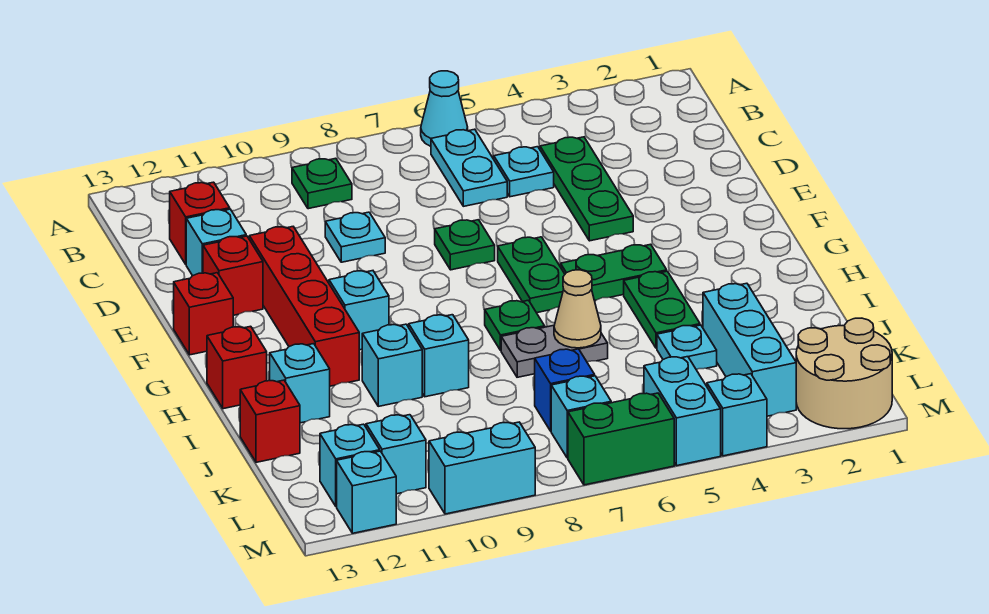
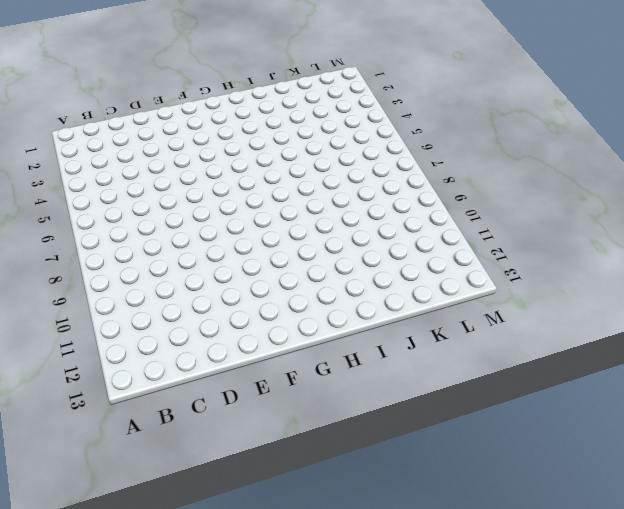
none -> cyan cone A6 level 1
none -> cyan plate B6:C6 level 1
none -> green plate B9 level 1
none -> green plate C4:E4 level 1

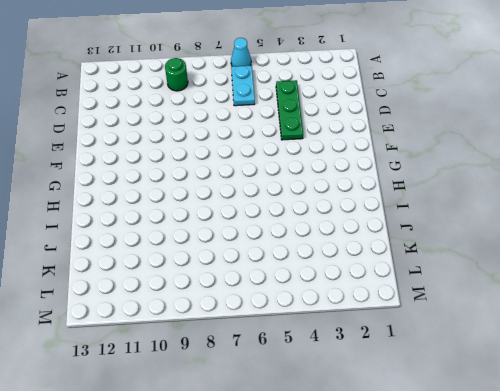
green round brick B9 level 1 -> green plate B9 level 1
none -> cyan plate C5 level 1
none -> red brick C12 level 1
none -> cyan plate D9 level 1
none -> cyan brick D12 level 1

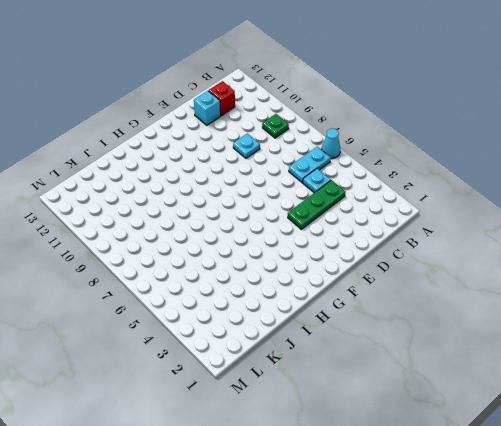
none -> green plate E7 level 1
none -> red brick E11:H11 level 1
none -> red brick E12 level 1
none -> green plate F6:G6 level 1

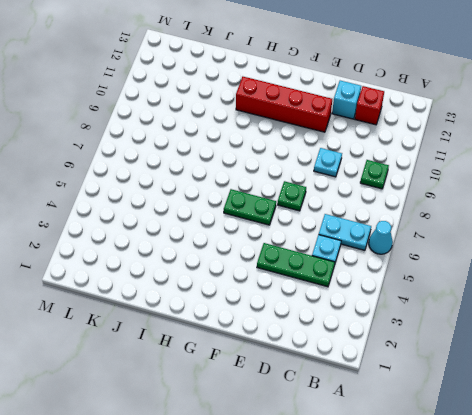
none -> red brick E12 level 1
none -> red brick F13 level 1
none -> green plate G4:G5 level 1
none -> cyan brick G10 level 1

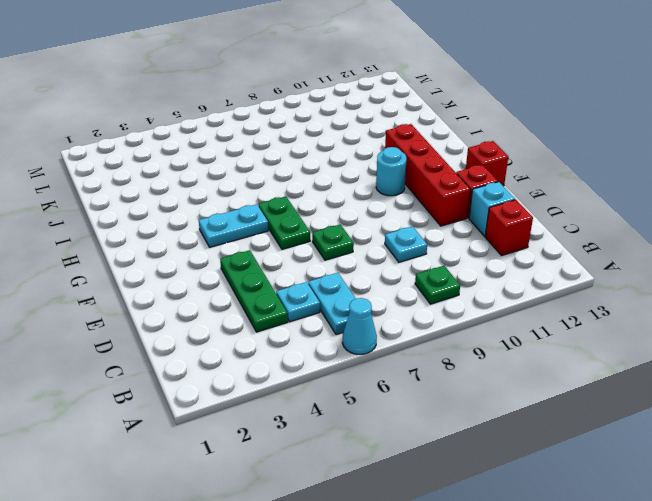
cyan plate G4:G5 level 1 -> green plate G4:G5 level 1
cyan round brick G10 level 1 -> cyan brick G10 level 1
none -> green plate H4:I4 level 1
none -> green plate H7 level 1
none -> red brick H13 level 1
none -> grey plate I6:I7 level 1

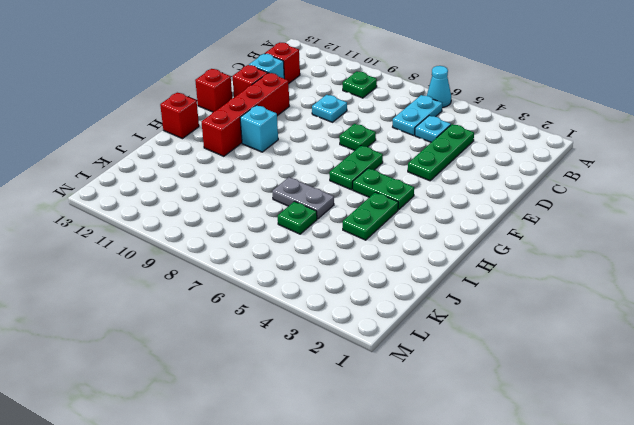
green plate J6 level 1 -> green plate H7 level 1
none -> cyan brick I9 level 1
none -> cyan brick I10 level 1
none -> cyan brick I12 level 1
none -> cyan brick J3:L3 level 1

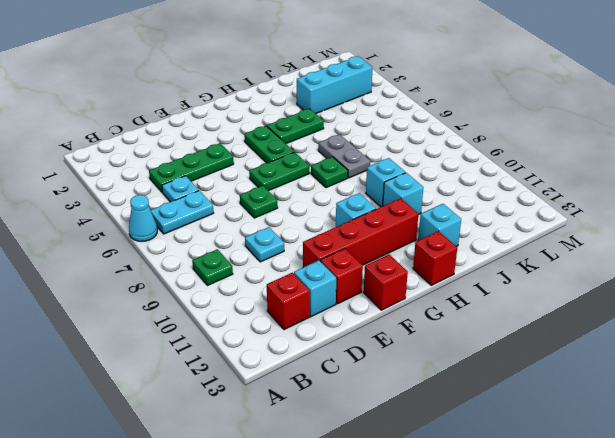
none -> cyan plate J4 level 1
none -> red brick J13 level 1
none -> blue brick K7 level 1
none -> tan round brick L1:M2 level 1

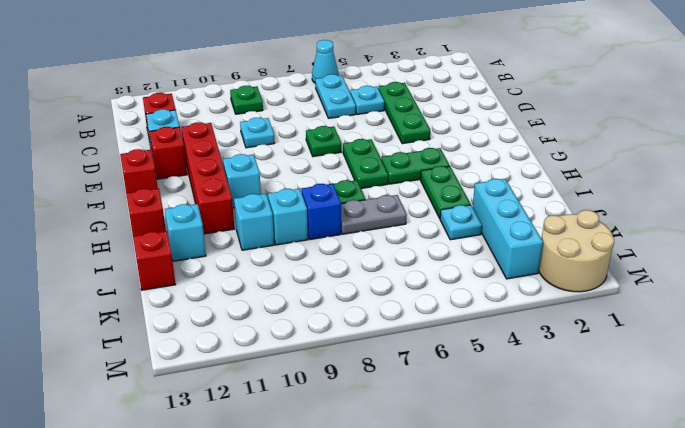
blue brick I8 level 1 -> blue brick K7 level 1
none -> cyan brick L5:M5 level 1
none -> cyan brick L7 level 1
none -> cyan brick L11 level 1
none -> cyan brick L12 level 1

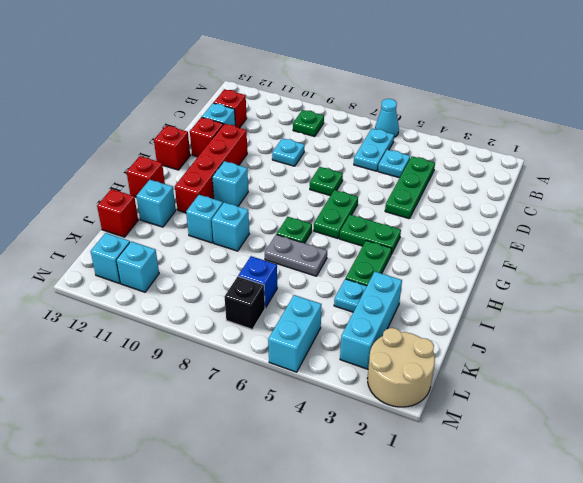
black brick L7 level 1 -> cyan brick L7 level 1
none -> cyan brick M4 level 1
none -> green brick M6:M7 level 1
none -> cyan brick M9:M10 level 1
none -> cyan brick M12 level 1

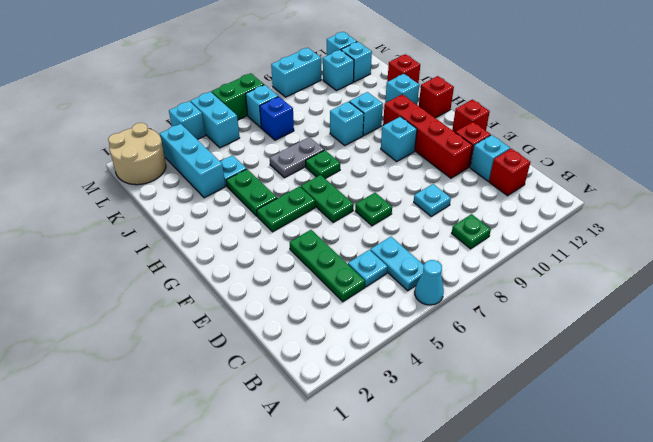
none -> tan cone I6 level 2

